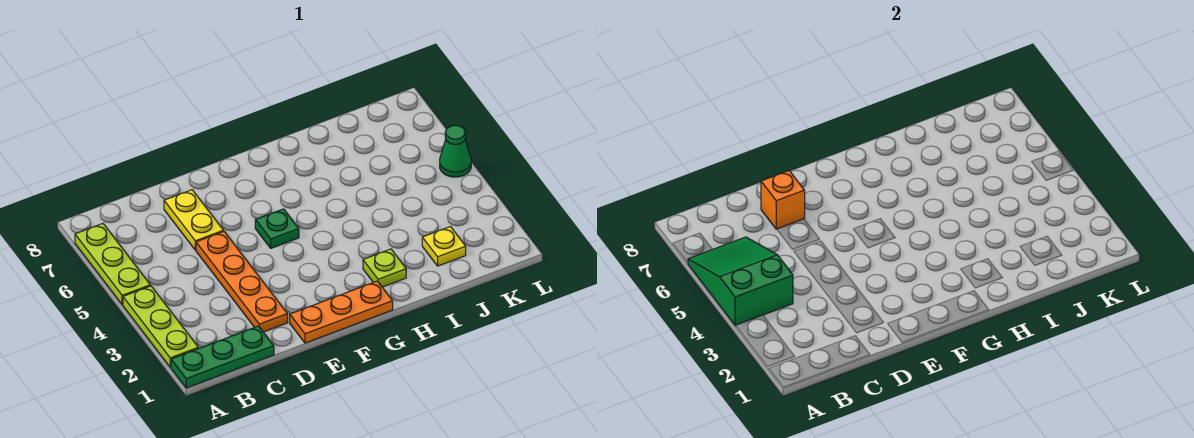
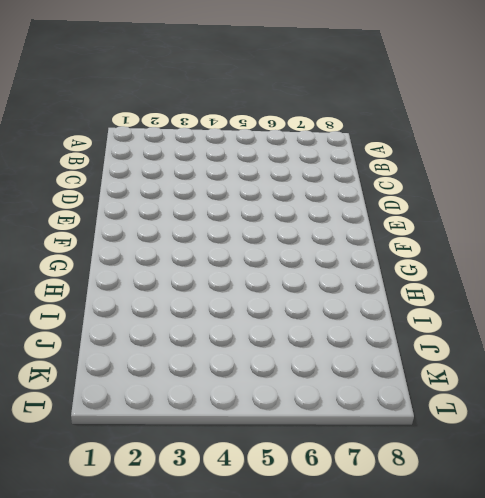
none -> green plate A1:C1 level 1
none -> lime plate A2:A4 level 1
none -> lime plate A5:A7 level 1

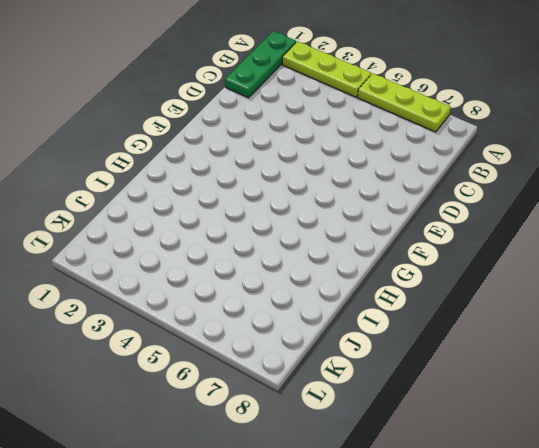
none -> orange plate D2:D5 level 1
none -> yellow plate D6:D7 level 1
none -> orange plate E1:G1 level 1

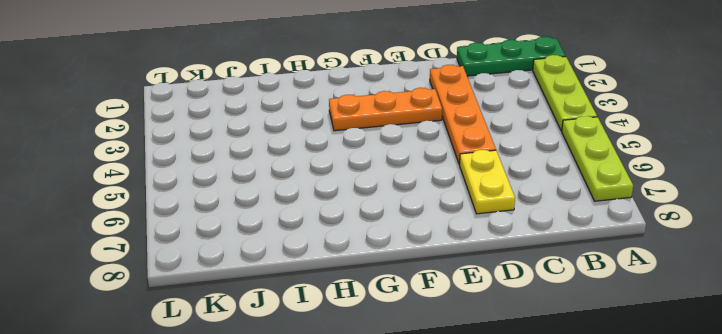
orange plate E3:G3 level 1 -> orange plate E1:G1 level 1
none -> green plate F5 level 1
none -> lime plate H2 level 1
none -> yellow plate J2 level 1

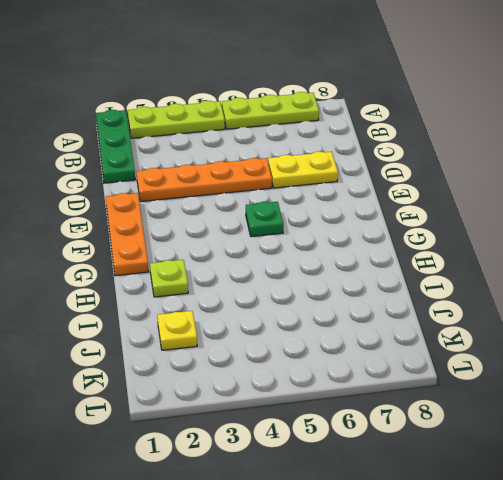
none -> green cone L5 level 1
none -> green slope A4:B6 level 2 top 4
none -> orange brick D7 level 2

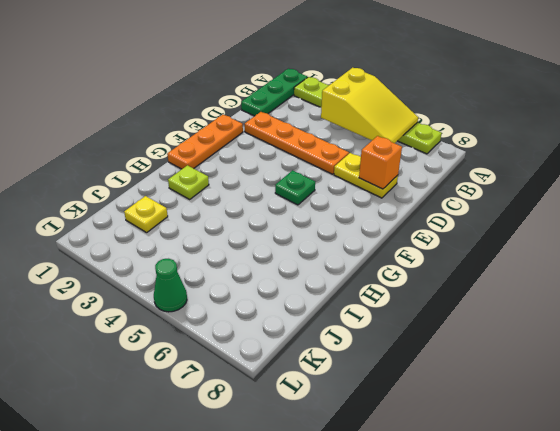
yellow slope A4:B6 level 2 top 4 -> green slope A4:B6 level 2 top 4

